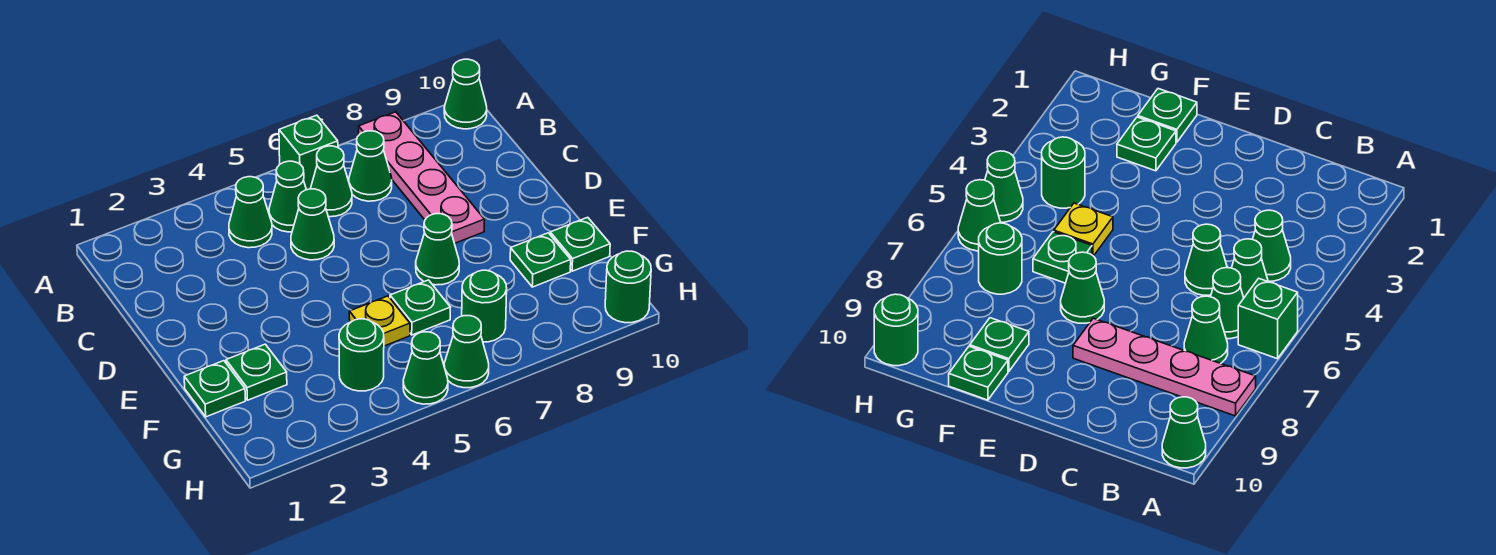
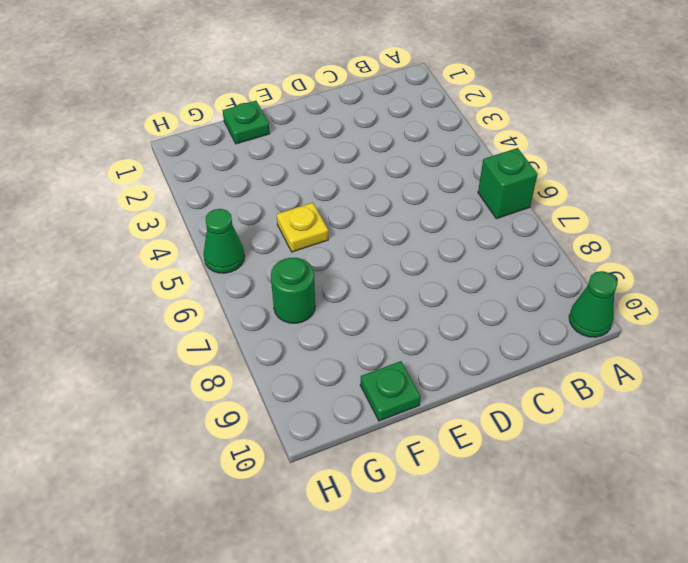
none -> pink plate A8:D8 level 1
none -> green cone B4 level 1
none -> green cone B5 level 1

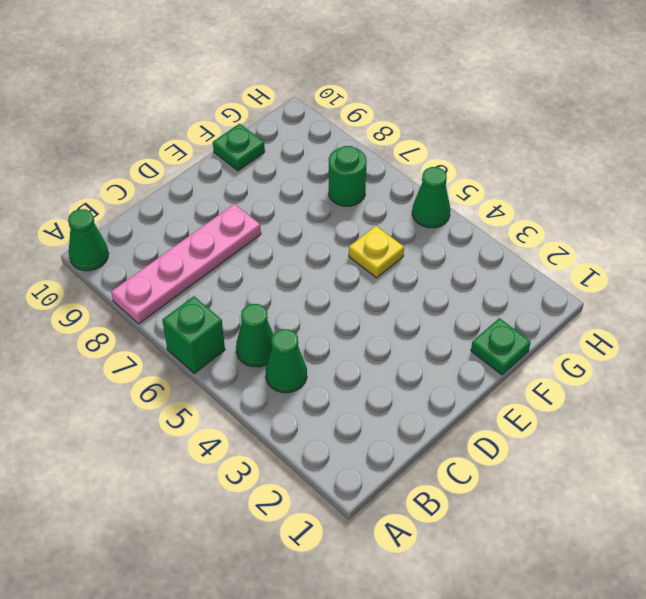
none -> green cone B6 level 1
none -> green cone B7 level 1
none -> green cone C5 level 1

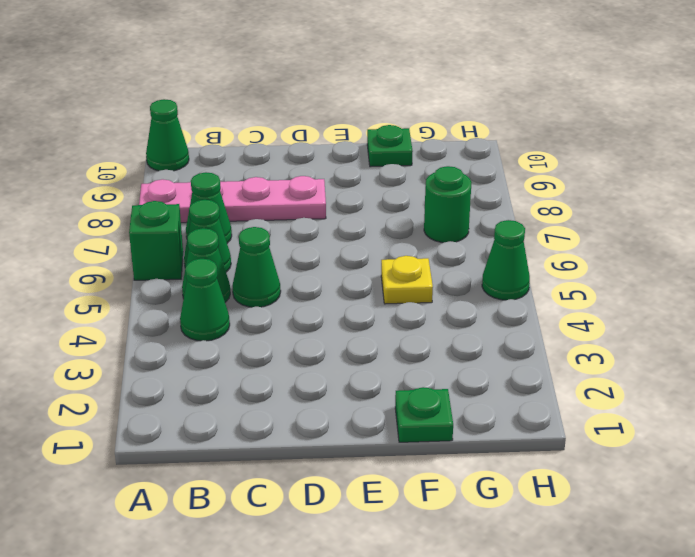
none -> green cone E7 level 1
none -> green plate F2 level 1
none -> green plate F6 level 1

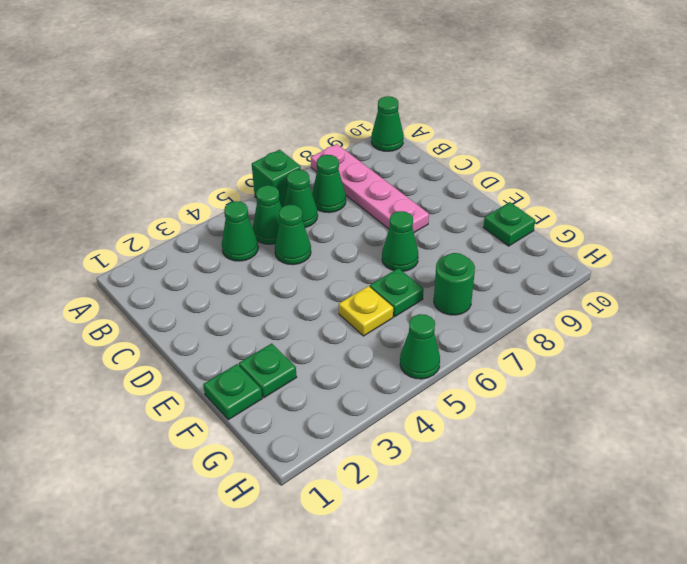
none -> green plate F9 level 1
none -> green round brick G4 level 1
none -> green cone H6 level 1

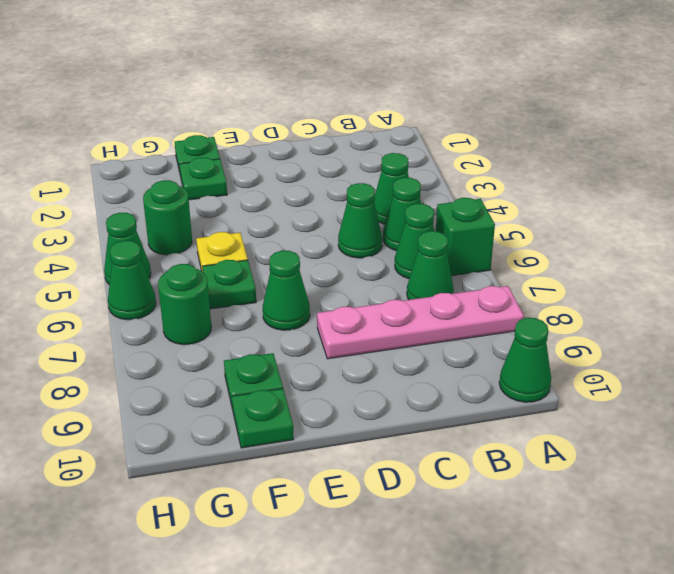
none -> green round brick H10 level 1

